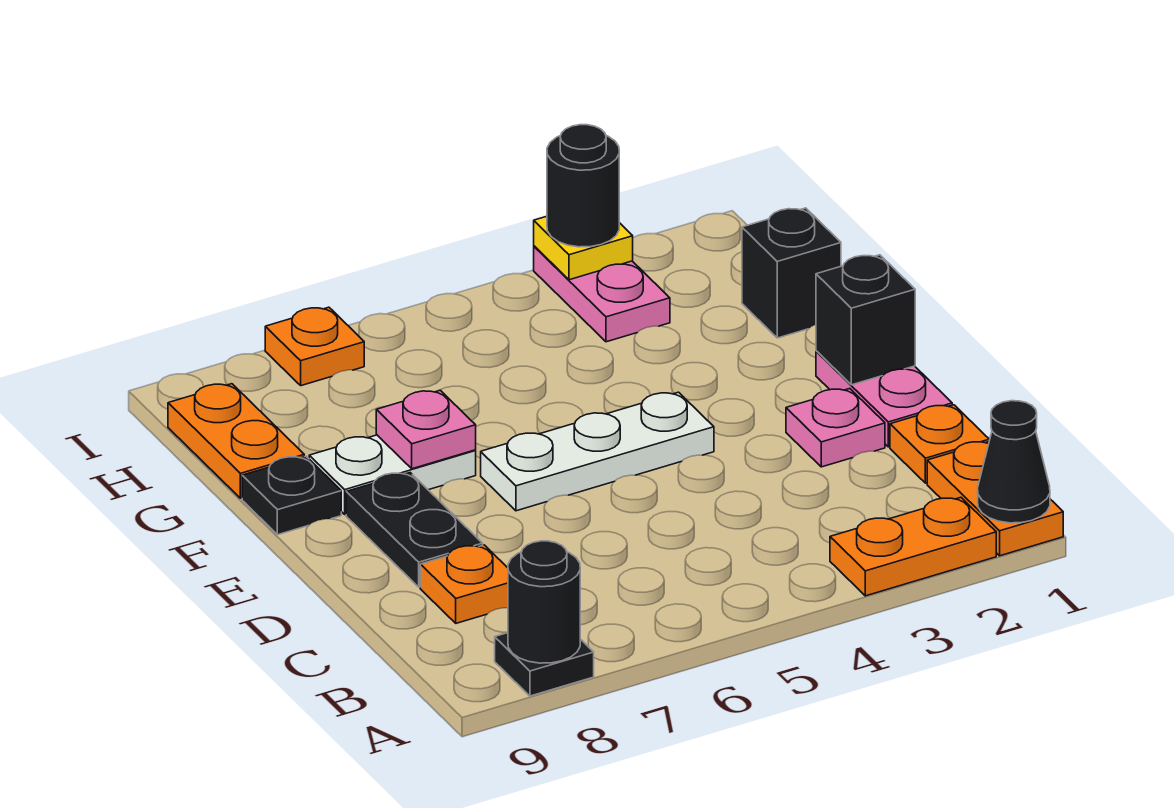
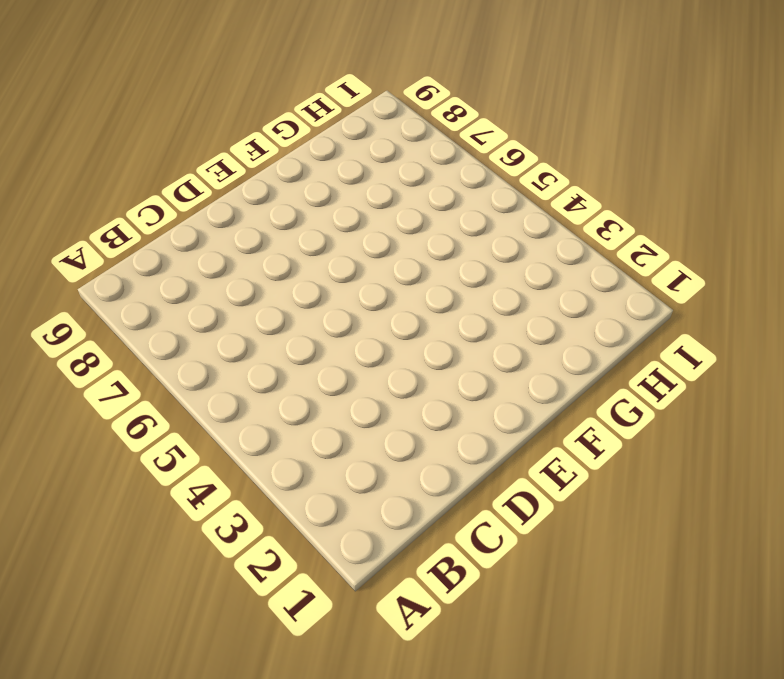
none -> orange plate A1:B1 level 1
none -> orange plate A2:A3 level 1
none -> black plate A8 level 1

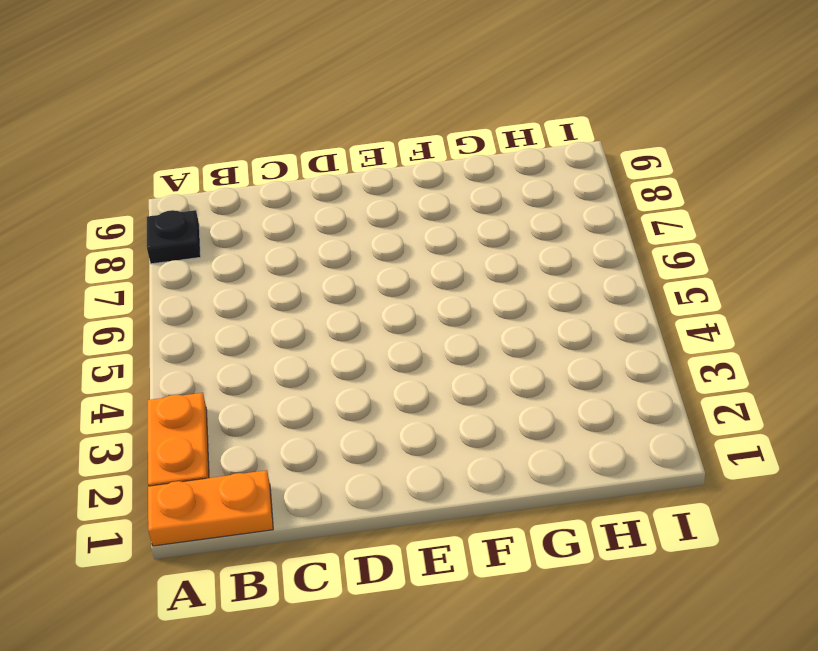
none -> orange plate C1 level 1
none -> orange plate C8 level 1
none -> pink plate D1:E1 level 1

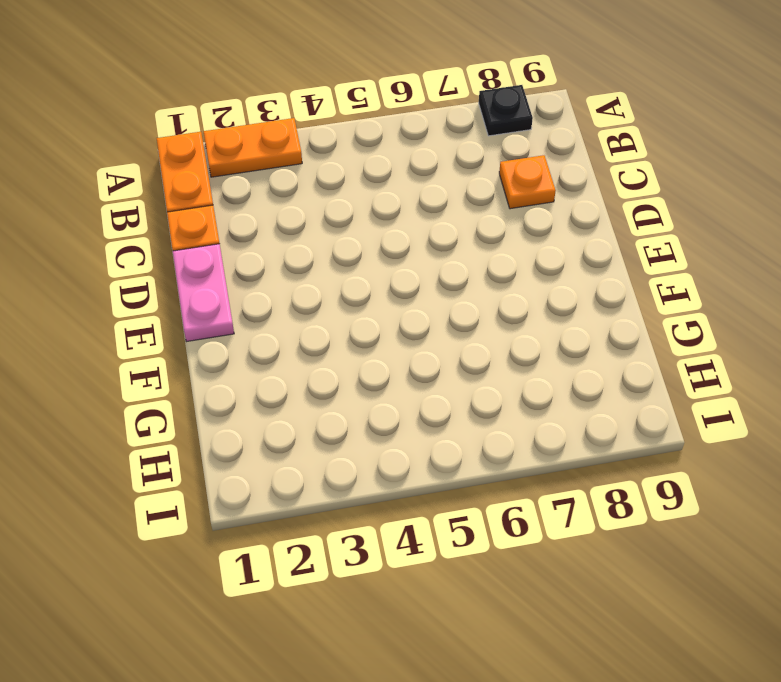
none -> pink plate D2 level 1
none -> black plate D8:E8 level 1
none -> white plate E4:E6 level 1

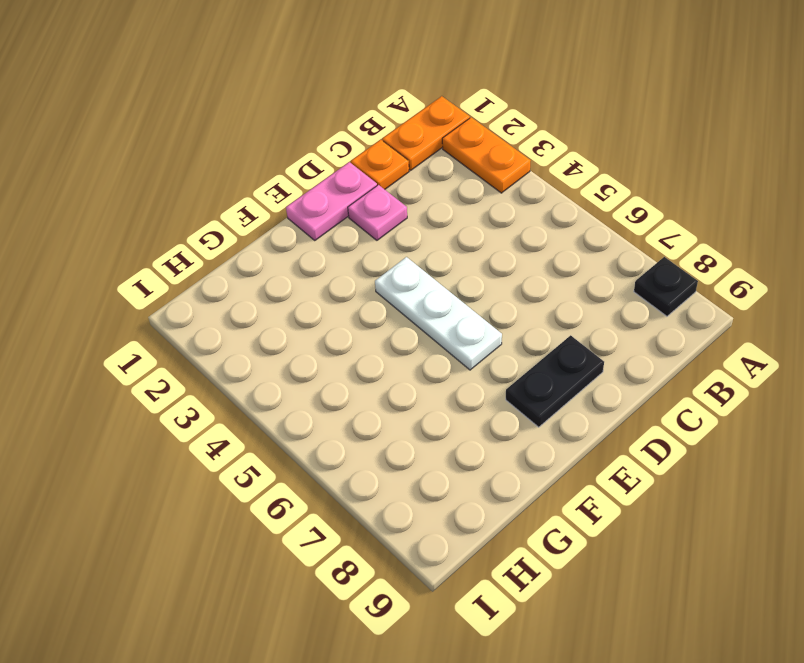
none -> orange plate C8 level 1
none -> white plate F7:F8 level 1
none -> black plate F9 level 1

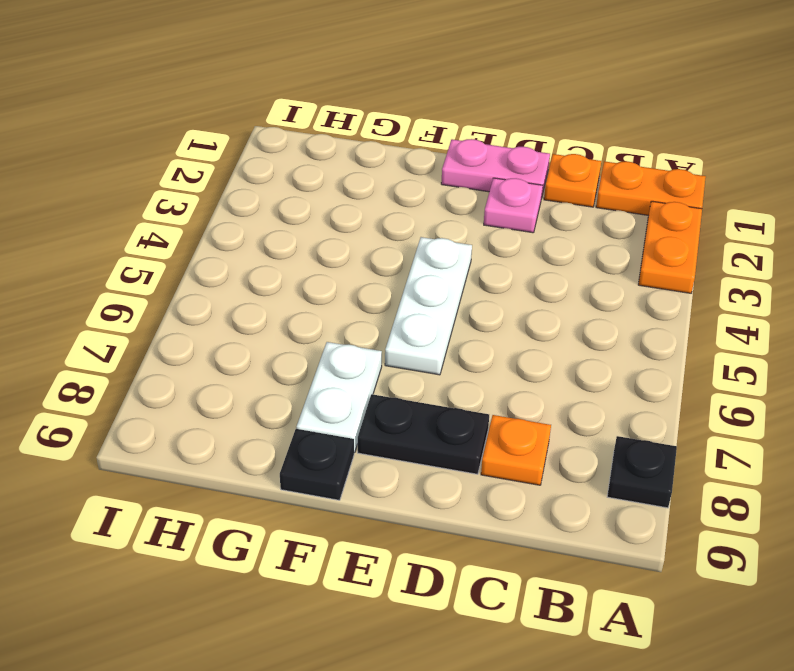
none -> black brick G1 level 1
none -> orange plate G9:H9 level 1
none -> pink plate H3:I3 level 1

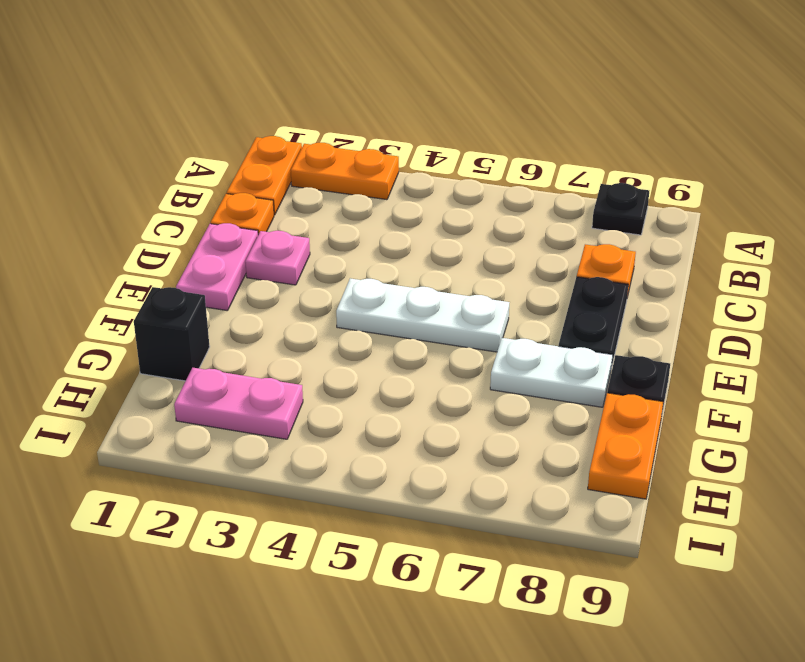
pink plate H2:H3 level 1 -> pink plate H3:I3 level 1
none -> orange plate I7 level 1
none -> black cone A1 level 2
none -> black round brick A8 level 2

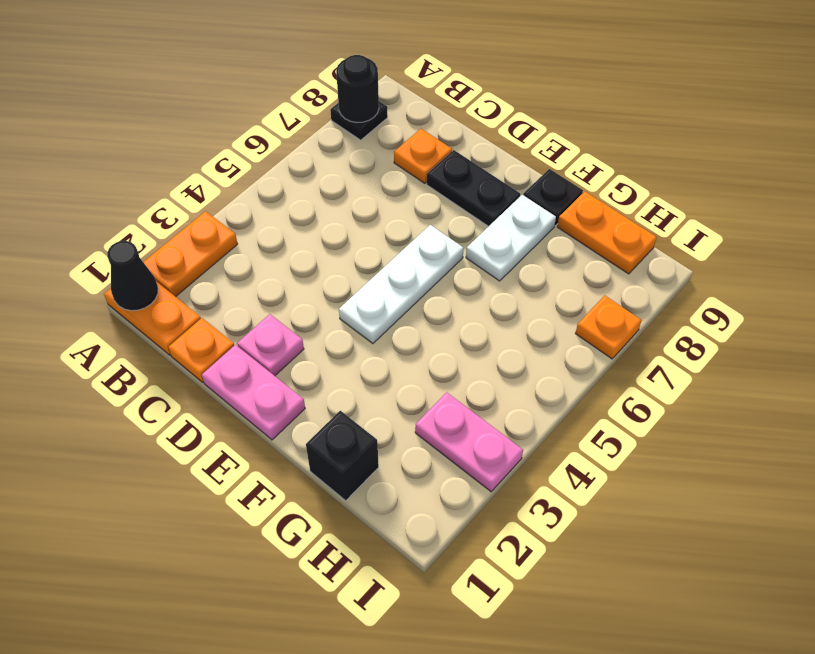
none -> black brick E1 level 2
none -> pink plate F7 level 2
none -> yellow plate I3 level 2

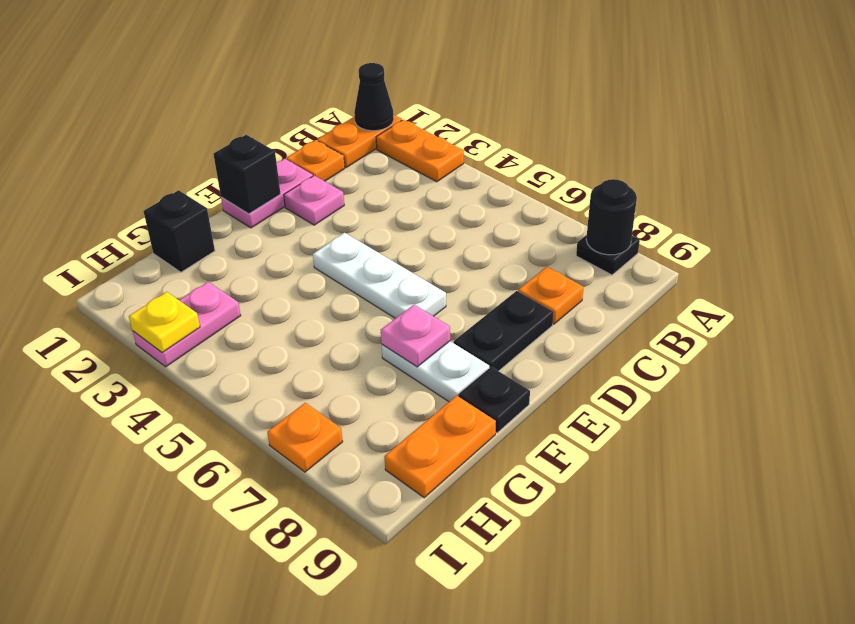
none -> black round brick I3 level 3

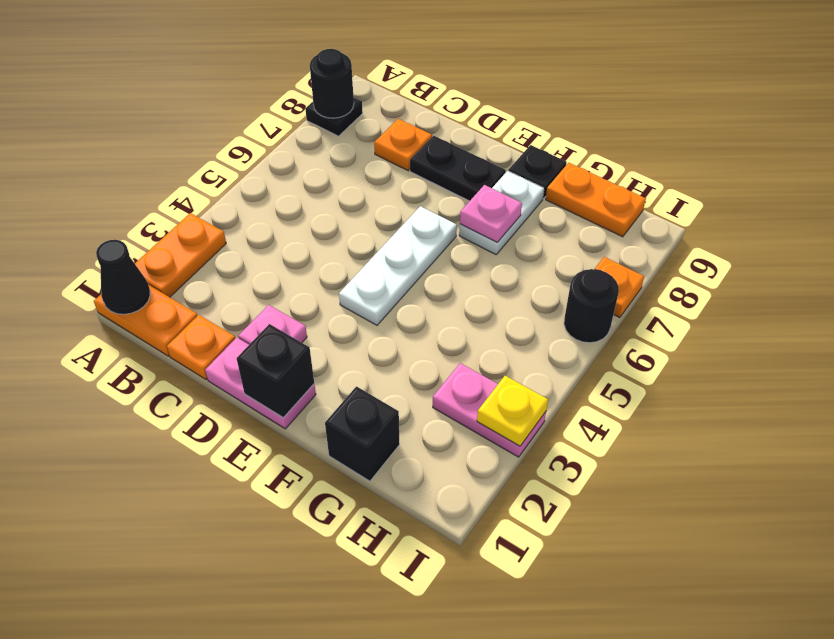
black round brick I6 level 1 -> black round brick I3 level 3

